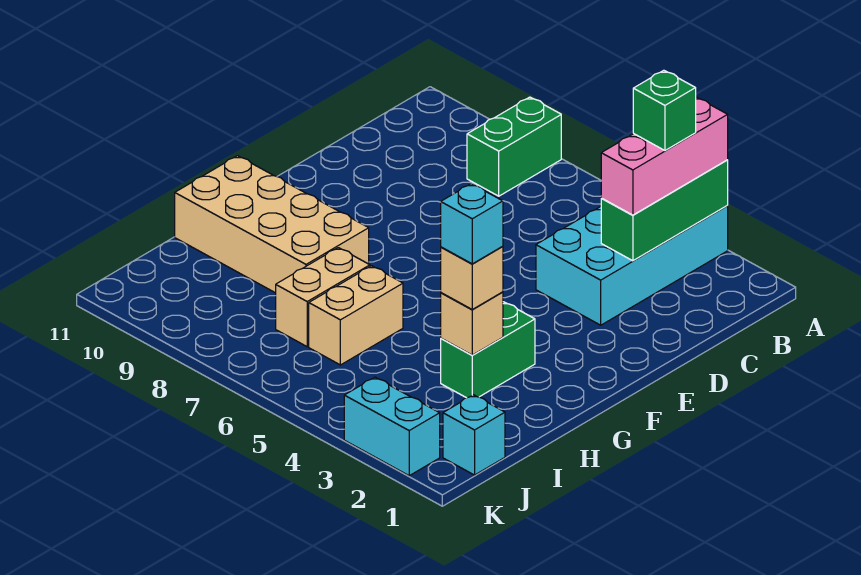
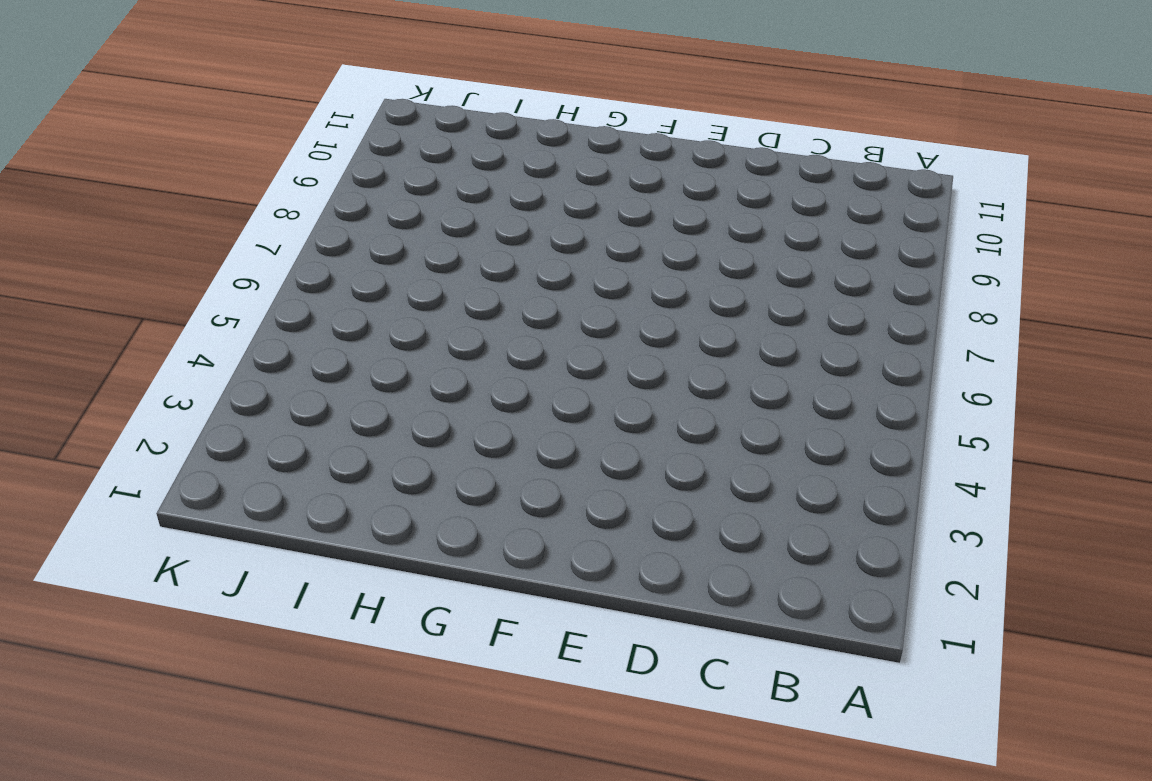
none -> cyan brick A3:D4 level 1
none -> green brick A8:B8 level 1
none -> green brick G3:H3 level 1

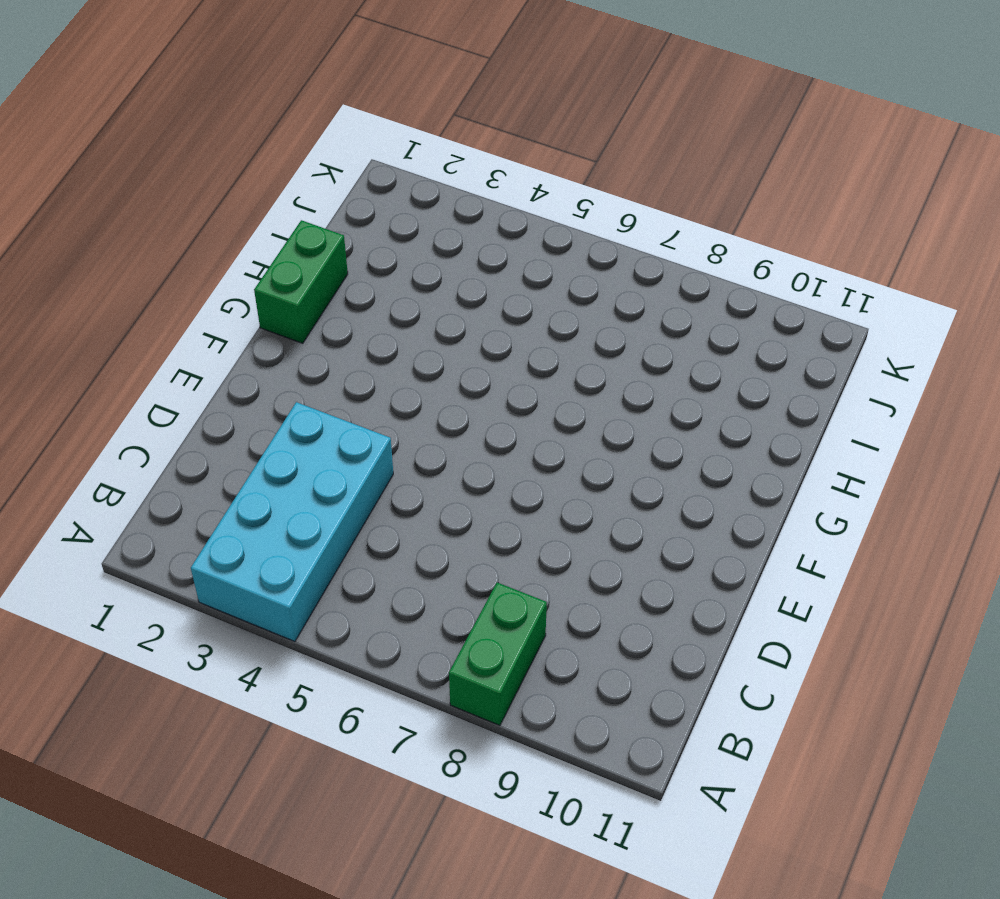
green brick G1:H1 level 1 -> green brick G3:H3 level 1
none -> tan brick G8:H11 level 1
none -> tan brick H6:I6 level 1
none -> tan brick H7:I7 level 1

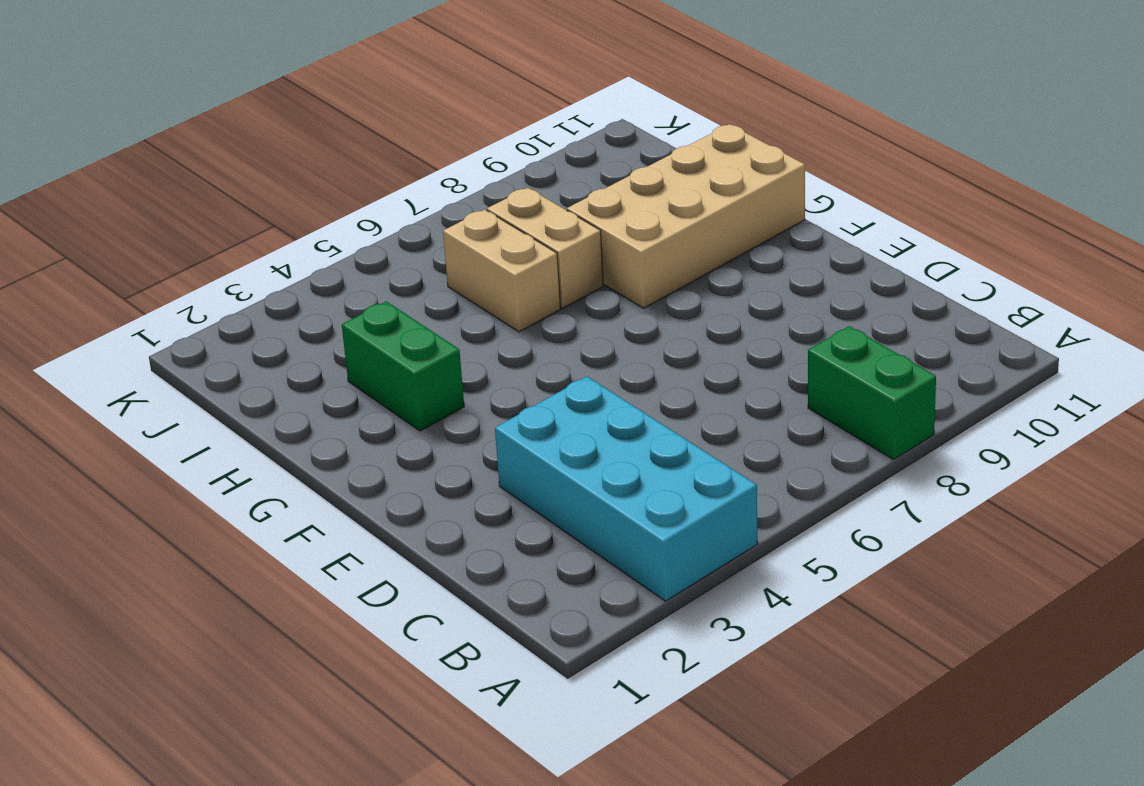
none -> cyan brick J1 level 1
none -> cyan brick K2:K3 level 1
none -> green brick A3:C3 level 2

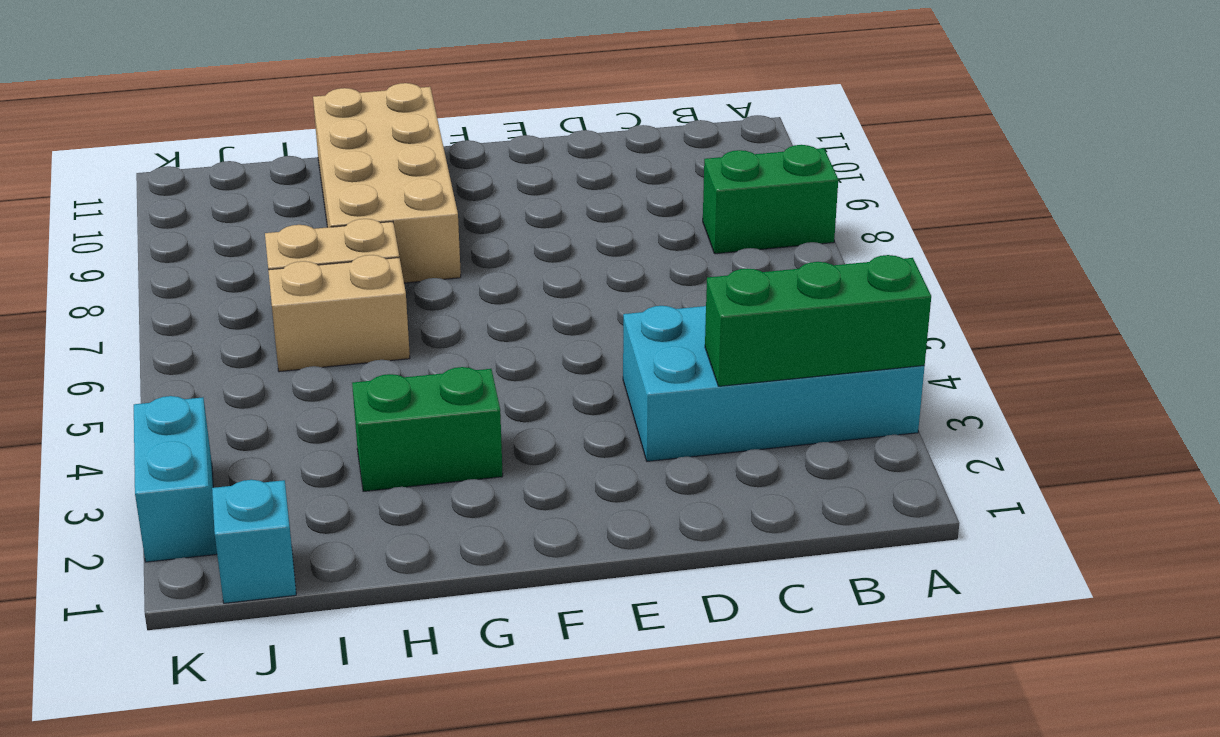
none -> tan brick H3 level 2
none -> pink brick A3:C3 level 3
none -> tan brick H3 level 3

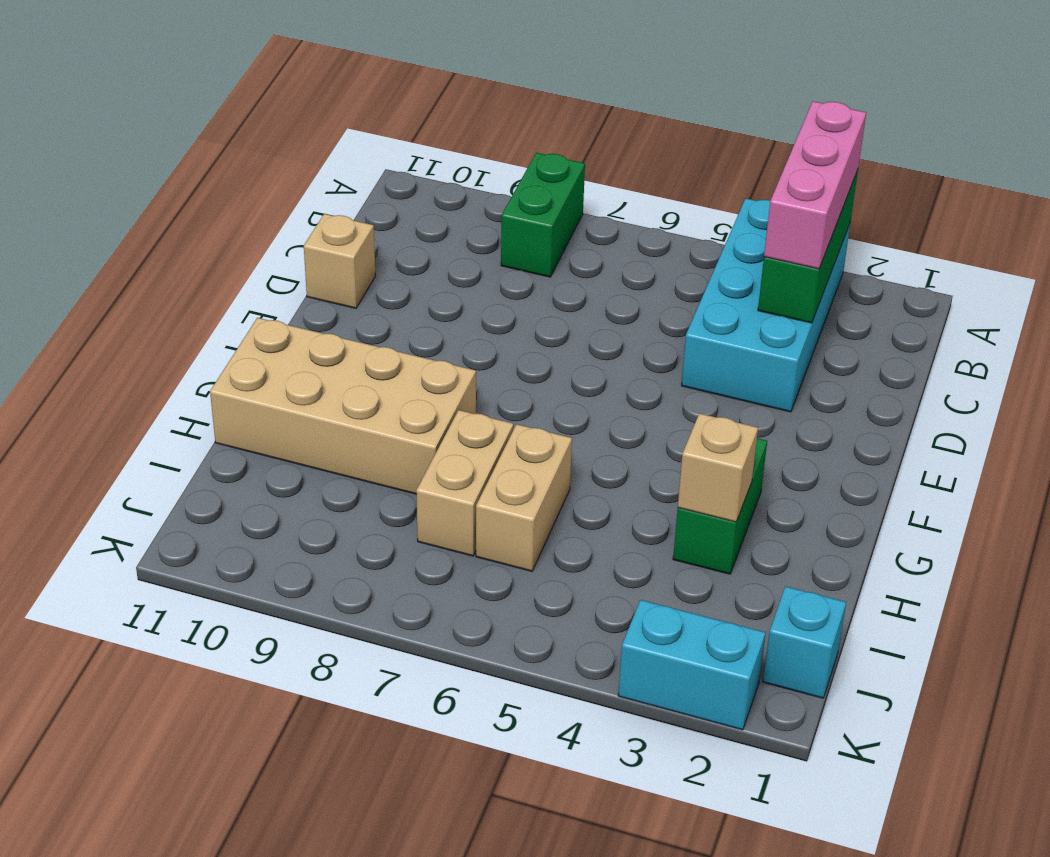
tan brick D11 level 1 -> tan brick H3 level 3
none -> green brick B3 level 4
none -> cyan brick H3 level 4

